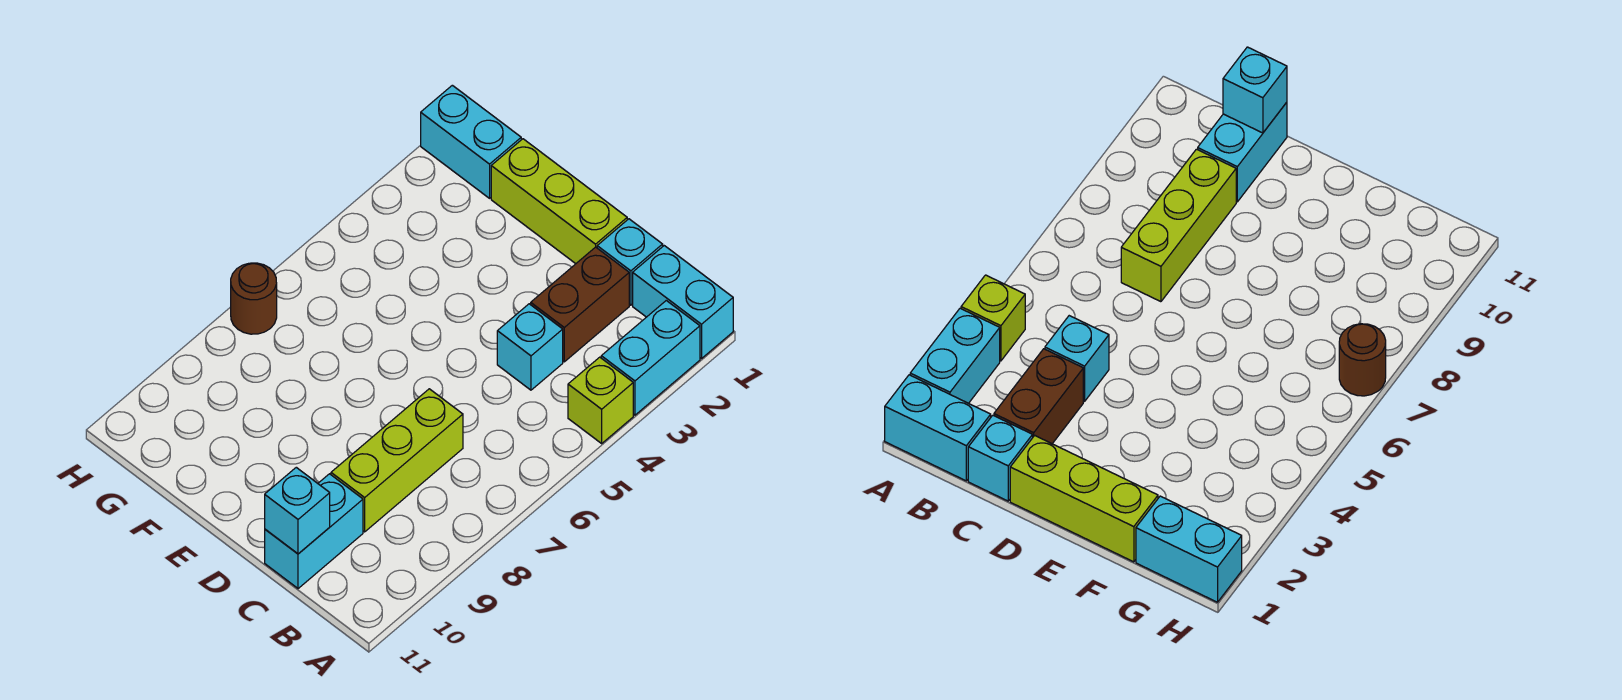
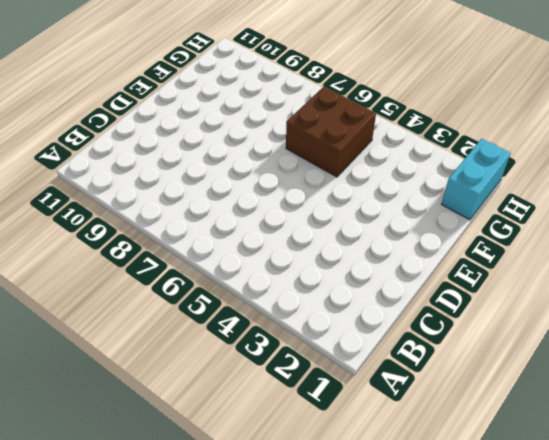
brown brick F5:G6 level 1 -> none
none -> cyan brick A1:B1 level 1
none -> cyan brick A2:A3 level 1
none -> lime brick A4 level 1

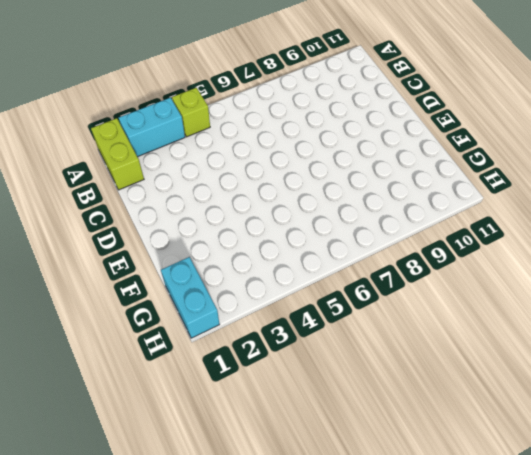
lime brick A1:B1 level 1 -> cyan brick A1:B1 level 1
none -> cyan brick C1 level 1
none -> brown brick C2:C3 level 1
none -> cyan brick C4 level 1

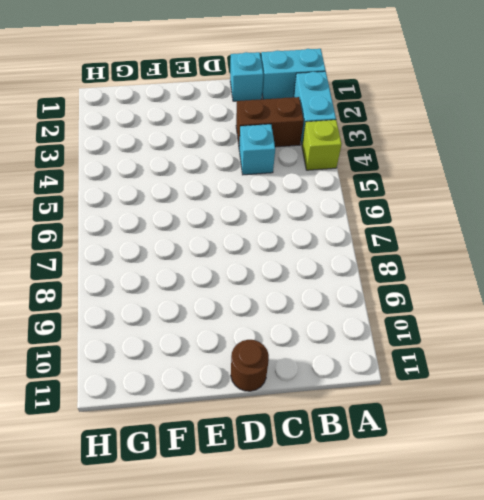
brown brick B3:C3 level 1 -> brown brick C2:C3 level 1
brown round brick D11 level 1 -> brown round brick H7 level 1
none -> lime brick C7:C9 level 1
none -> cyan brick C10:C11 level 1
none -> lime brick D1:F1 level 1

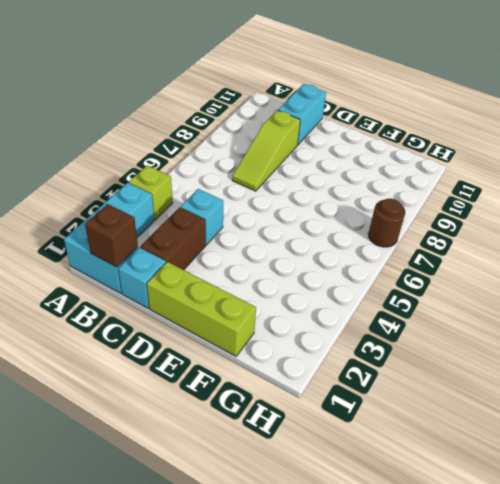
brown brick B1 level 2 -> none
lime slope C7:C9 level 1 top 9 -> lime brick C7:C9 level 1
none -> cyan brick G1:H1 level 1
none -> cyan brick C11 level 2

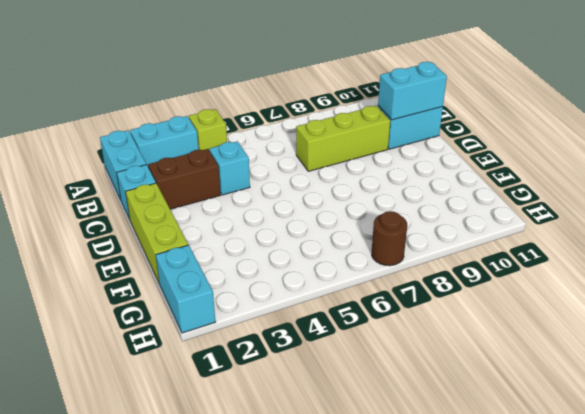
cyan brick C10:C11 level 2 -> cyan brick C11 level 2

